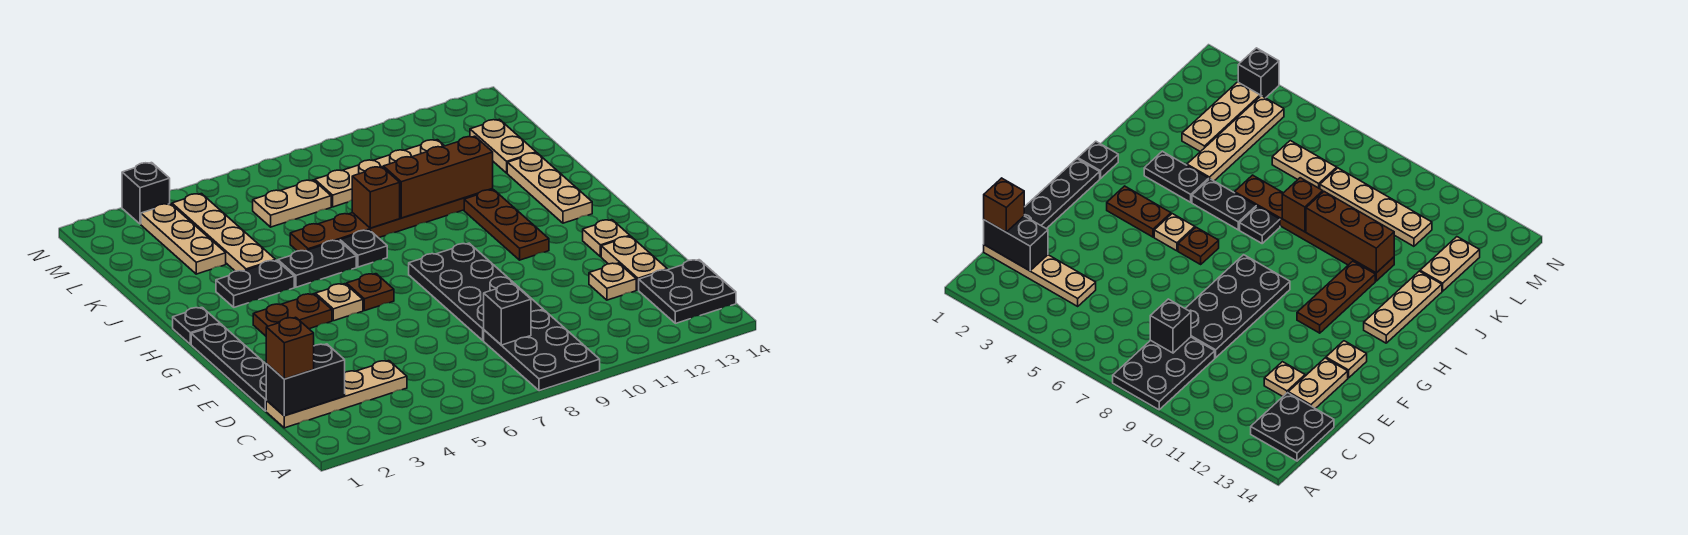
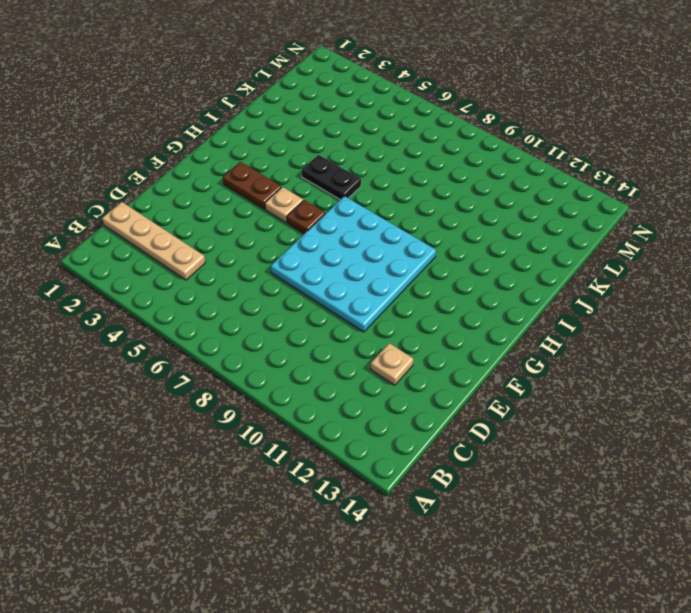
cyan plate E7:H10 level 1 -> black plate D8:G9 level 1
none -> black plate A8:C9 level 1
none -> black plate B13:C14 level 1
none -> black plate D1:G1 level 1

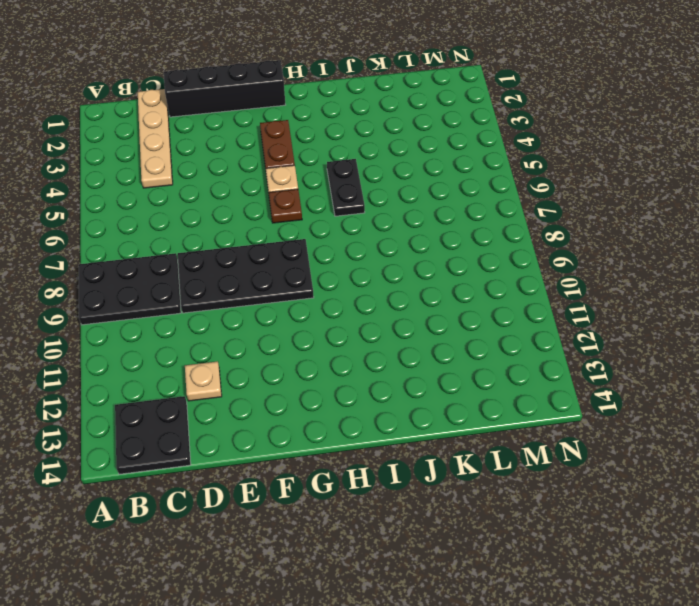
black brick D1:G1 level 1 -> black plate D1:G1 level 1
none -> tan plate D13:E13 level 1
none -> tan plate F13 level 1
none -> brown plate G11:I11 level 1

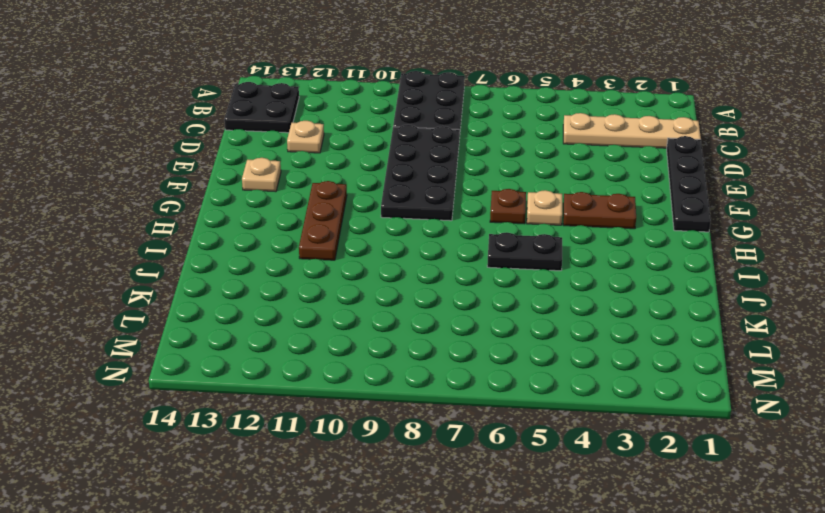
none -> tan plate D13:E13 level 1
none -> black plate H1 level 1
none -> tan plate H13:J13 level 1

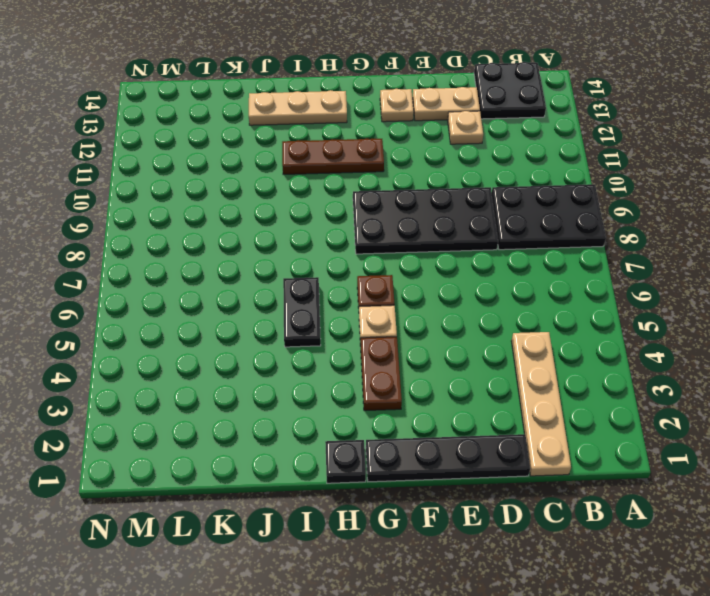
none -> black plate I3:I4 level 1
none -> black plate I7 level 1
none -> tan plate J4:M4 level 1

